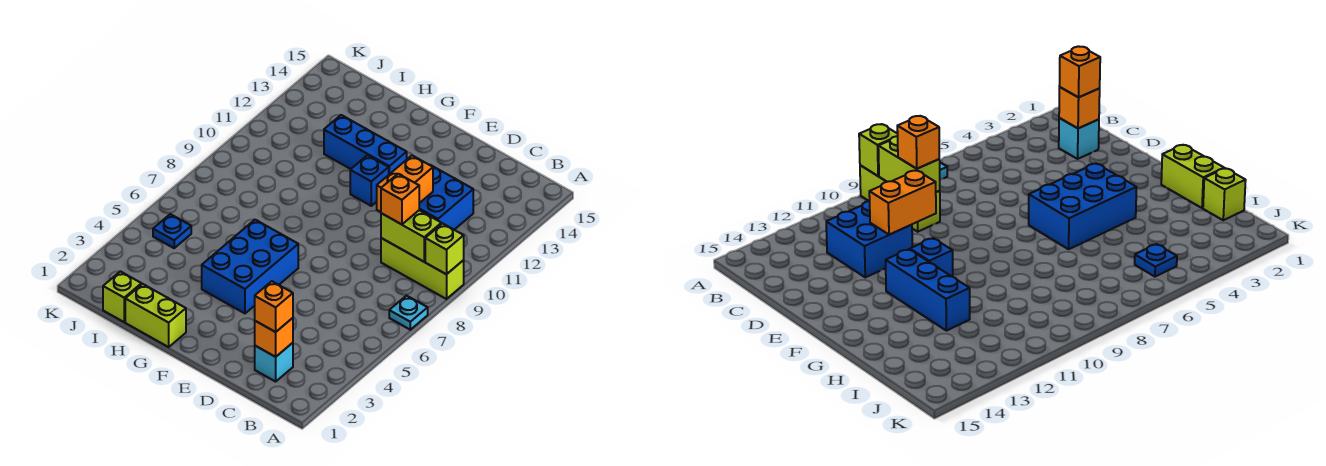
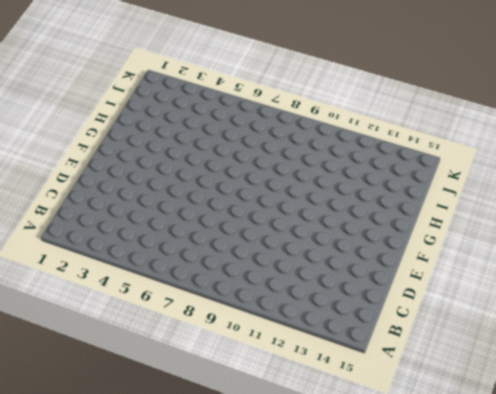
none -> cyan plate A7 level 1
none -> lime brick A9:C9 level 1
none -> cyan brick C2 level 1

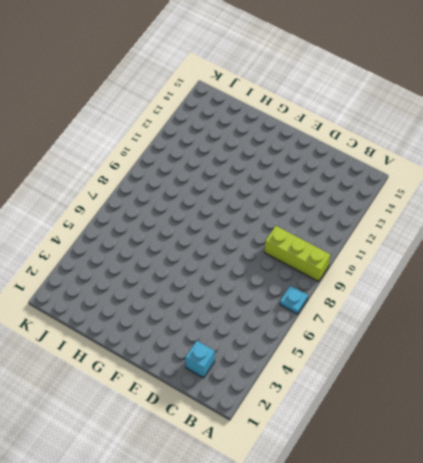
none -> blue brick C11:D12 level 1
none -> blue brick F4:G6 level 1
none -> blue brick F11 level 1

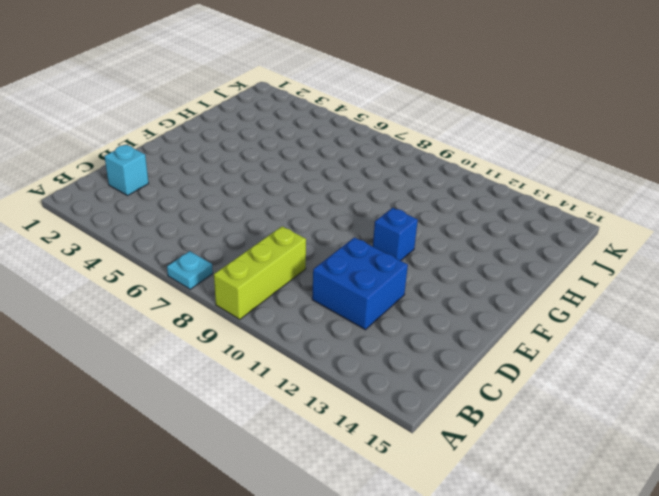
none -> blue brick F4:G6 level 1
none -> blue brick F12:H12 level 1
none -> lime brick G1:H1 level 1

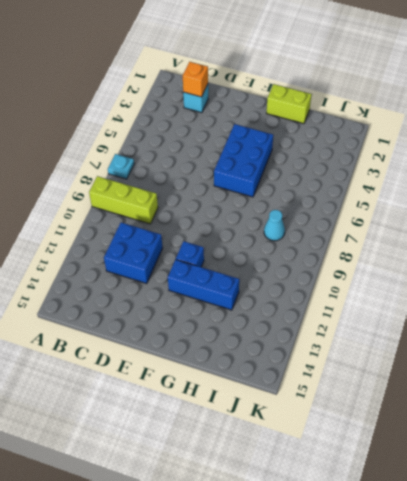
cyan cone I8 level 1 -> none
none -> lime brick I1 level 1
none -> blue plate J5 level 1
none -> lime brick A9 level 2

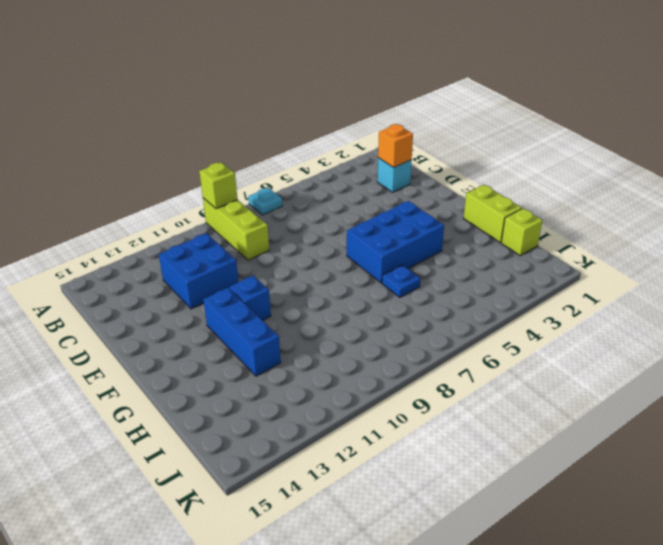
blue plate H6 level 1 -> blue plate J5 level 1
none -> lime brick B9:C9 level 2
none -> orange brick D10:D11 level 2
none -> orange brick C2 level 3

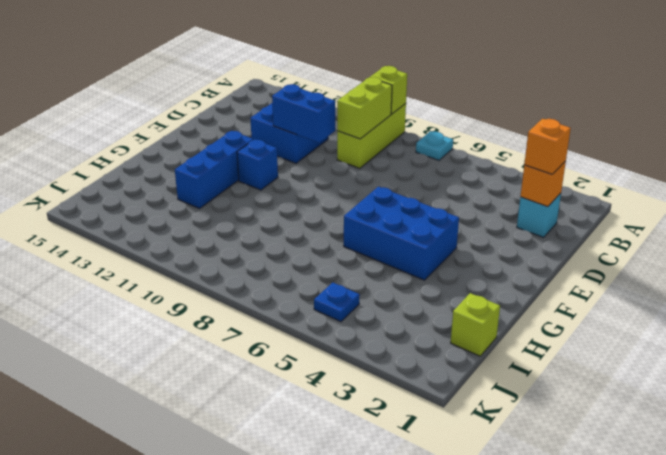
blue brick D10:D11 level 2 -> orange brick D10:D11 level 2
none -> lime brick G1:H1 level 1
none -> orange brick C9 level 3

